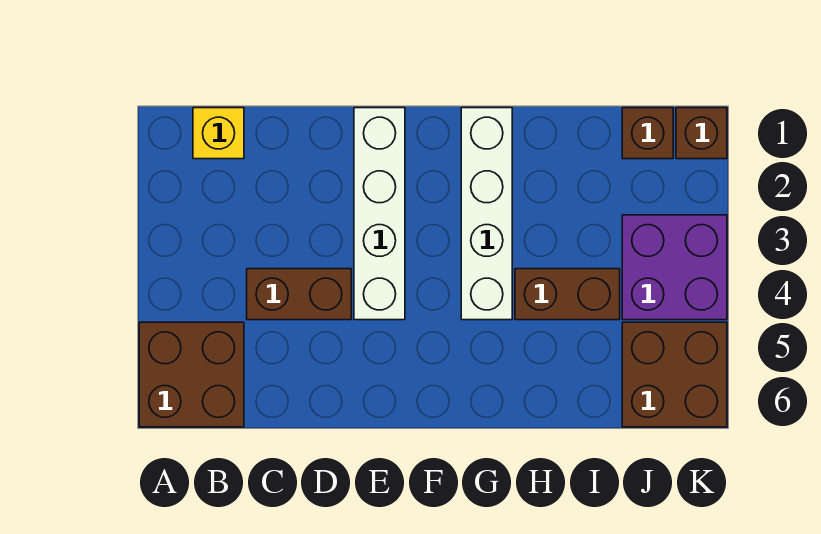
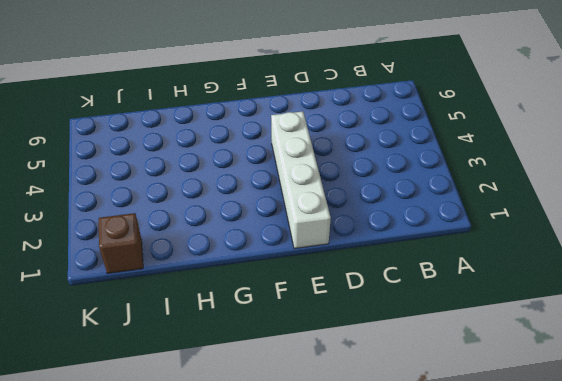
none -> brown brick A5:B6 level 1
none -> yellow brick B1 level 1

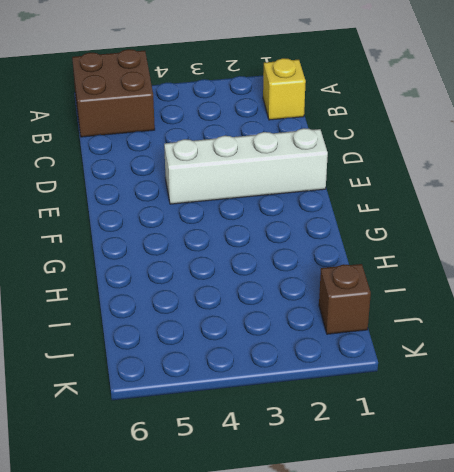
none -> brown brick C4:D4 level 1
none -> white brick G1:G4 level 1

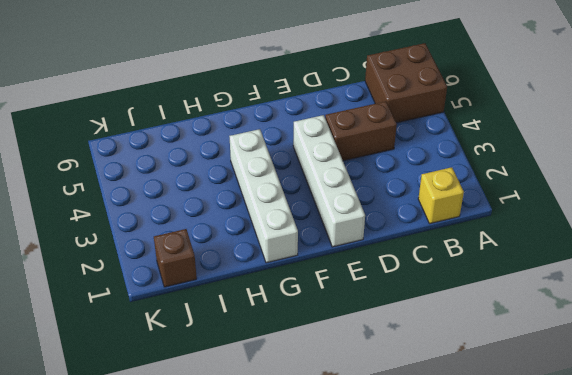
none -> brown brick H4:I4 level 1
none -> purple brick J3:K4 level 1

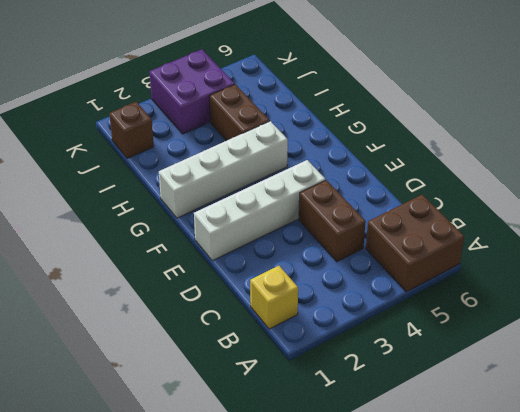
none -> brown brick J5:K6 level 1
none -> brown brick K1 level 1

